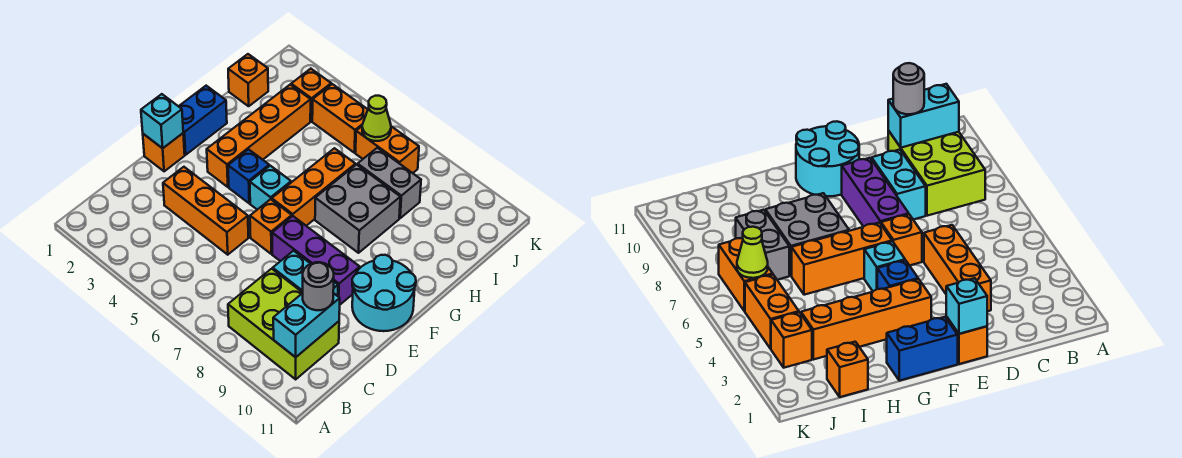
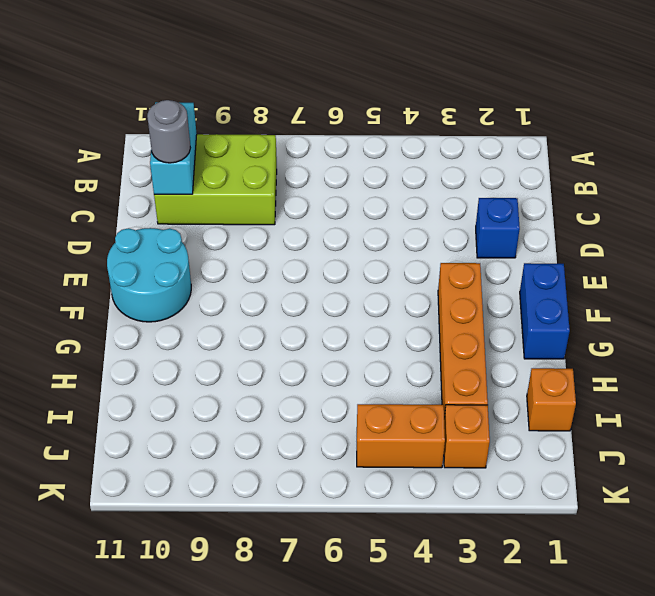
blue brick D2 level 1 -> blue brick F4 level 1
none -> orange brick D3:D5 level 1
none -> cyan brick D8:D9 level 1
none -> orange brick E1 level 1

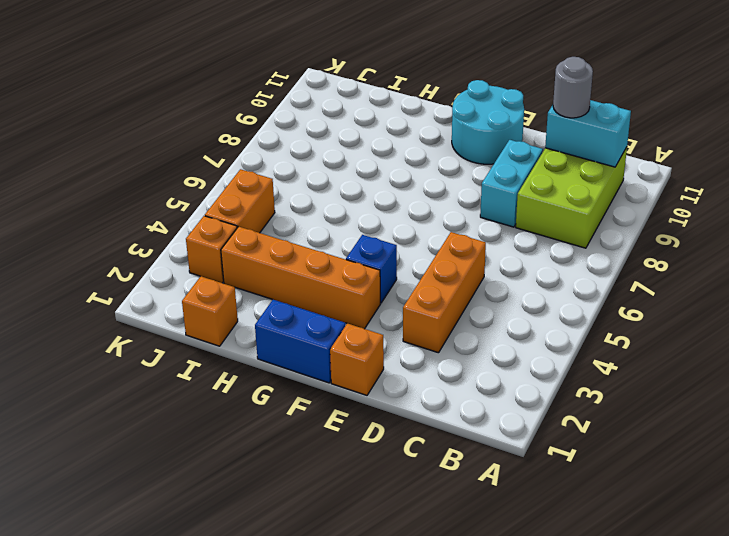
none -> orange brick E6 level 1
none -> purple brick E7:E9 level 1
none -> cyan brick F5 level 1

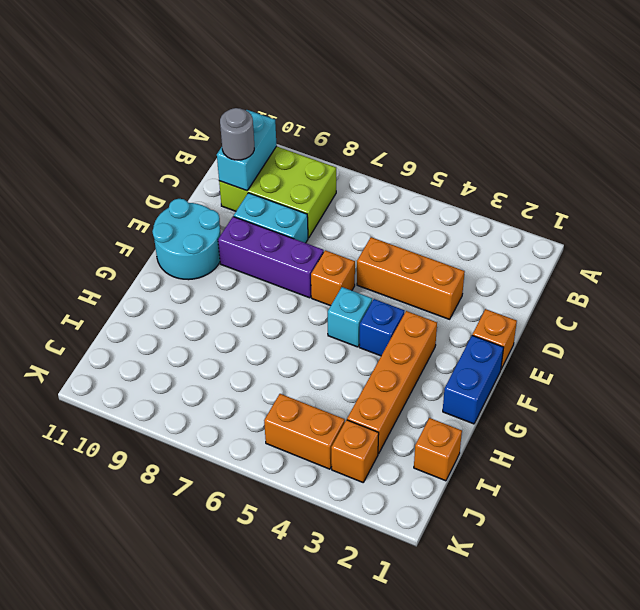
none -> orange brick F6:H6 level 1
none -> grey brick G7:H8 level 1
none -> grey brick I7:I8 level 1

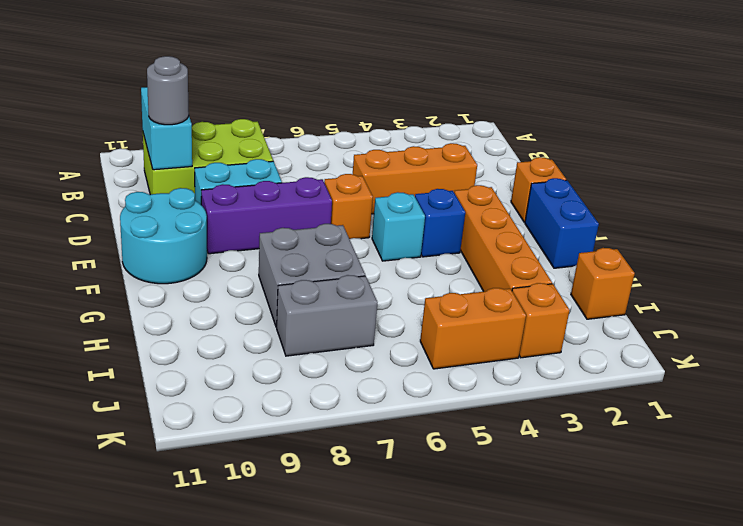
none -> orange brick F6:H6 level 1
none -> orange brick J6:J7 level 1
none -> cyan brick E1 level 2

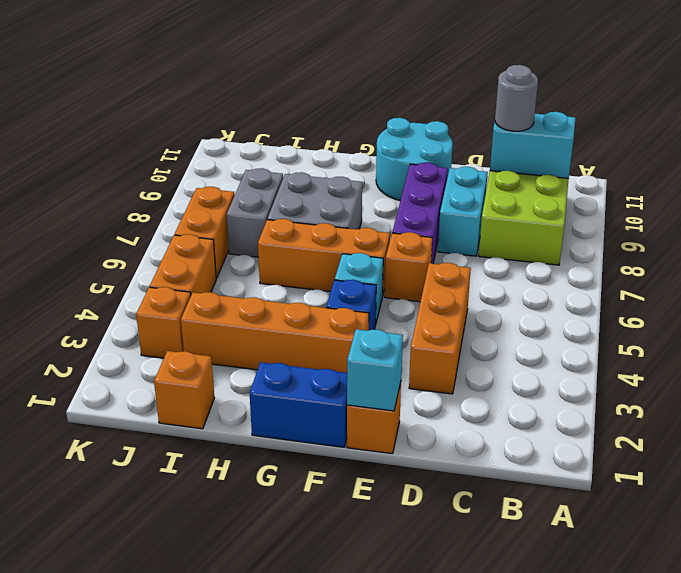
none -> lime cone J6 level 2

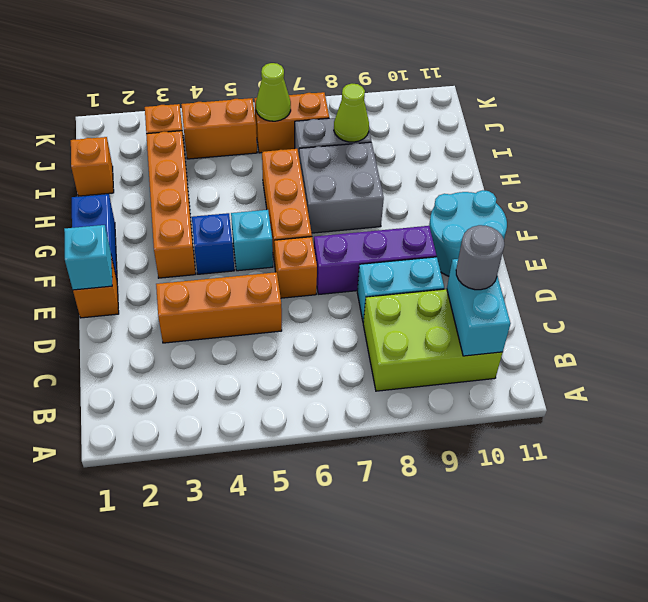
lime cone I8 level 2 -> none

